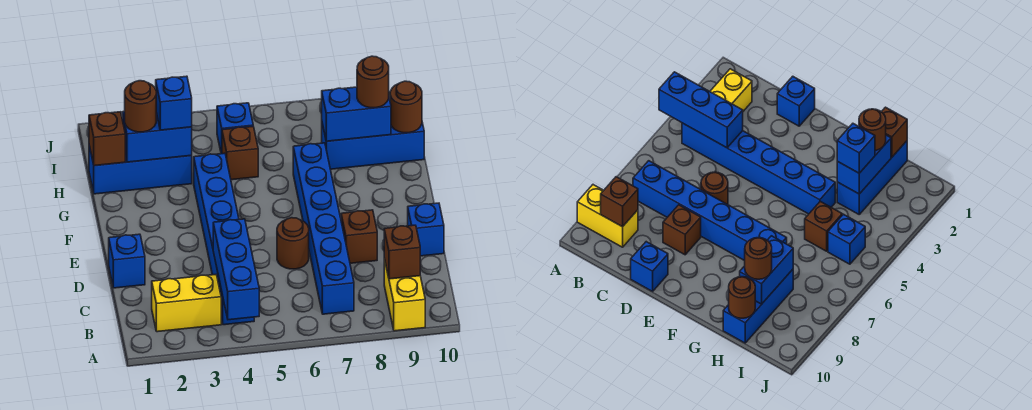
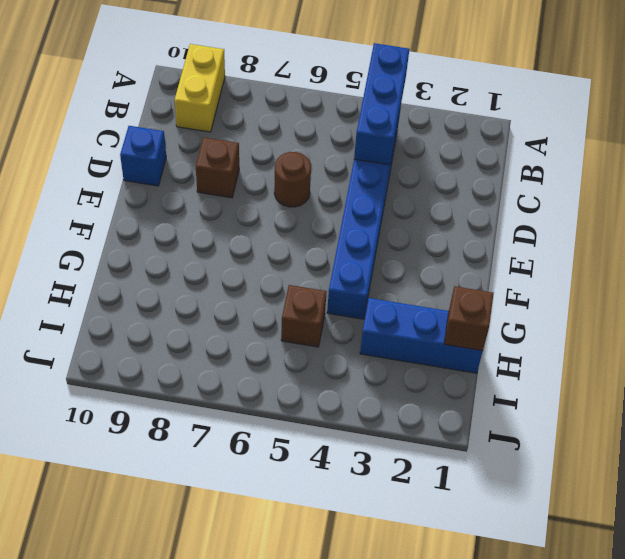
none -> yellow brick B2:B3 level 1
none -> blue brick B7:G7 level 1
none -> blue brick D1 level 1

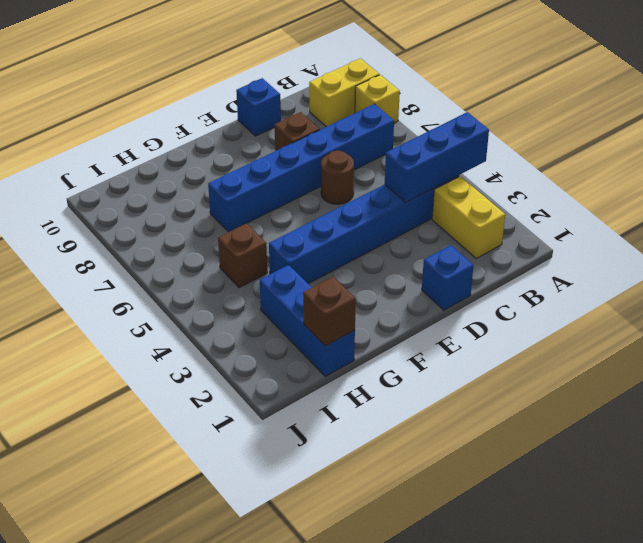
yellow brick A8 level 1 -> none
none -> blue brick H8:H10 level 1
none -> blue brick I5 level 1
none -> brown brick B9 level 2

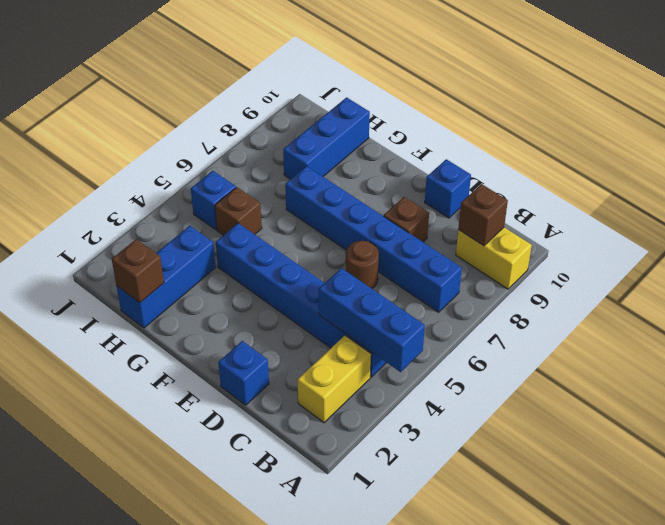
none -> blue brick H2:H3 level 2
none -> blue brick H8:H9 level 2
none -> brown round brick H10 level 2

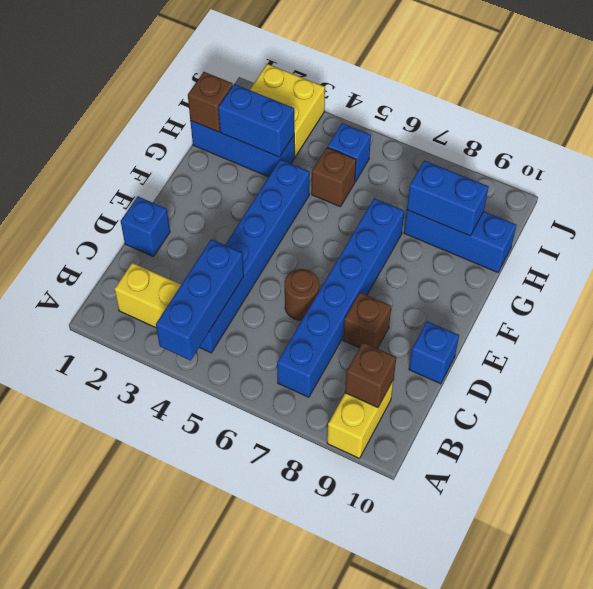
yellow brick I2:J3 level 1 -> none
none -> brown round brick H10 level 2
none -> brown round brick H2 level 3
none -> blue brick H3 level 3

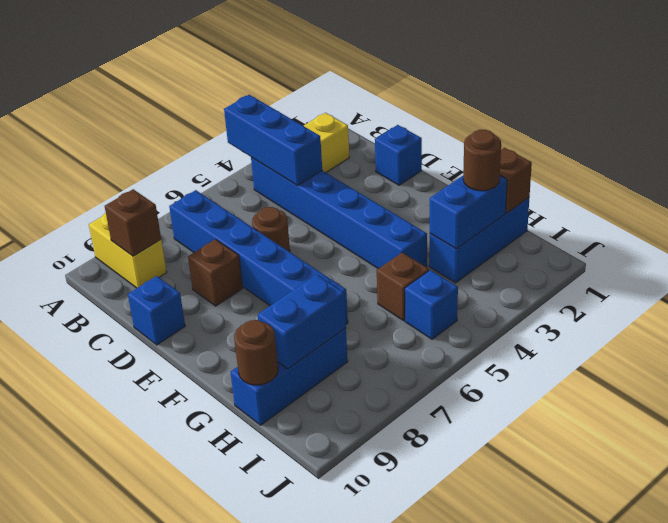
none -> blue brick H3 level 3
none -> brown round brick H9 level 3

